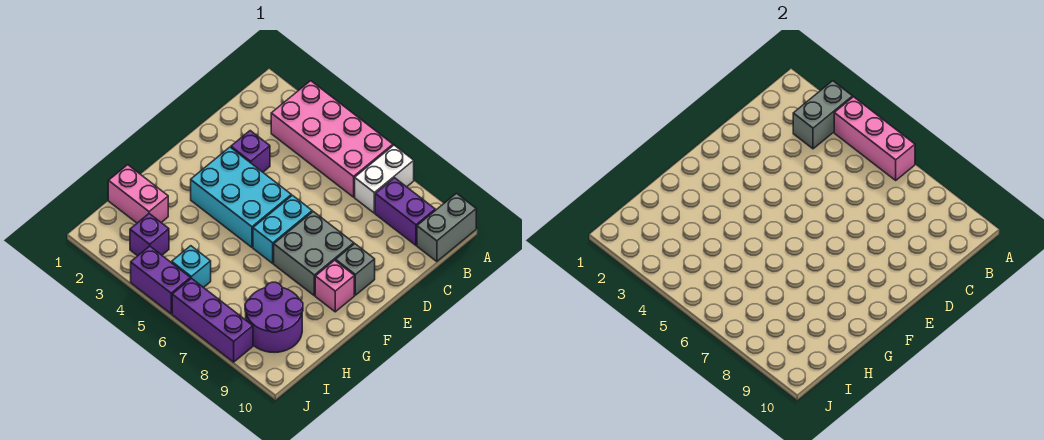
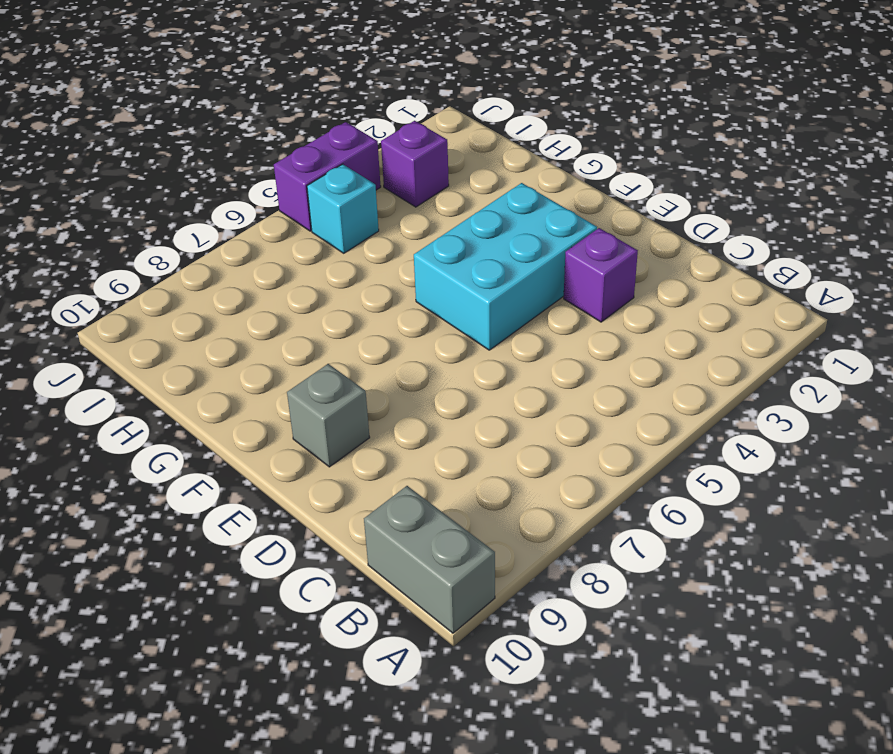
none -> pink brick A3:B6 level 1
none -> white brick A7:B7 level 1
none -> purple brick B8:B9 level 1

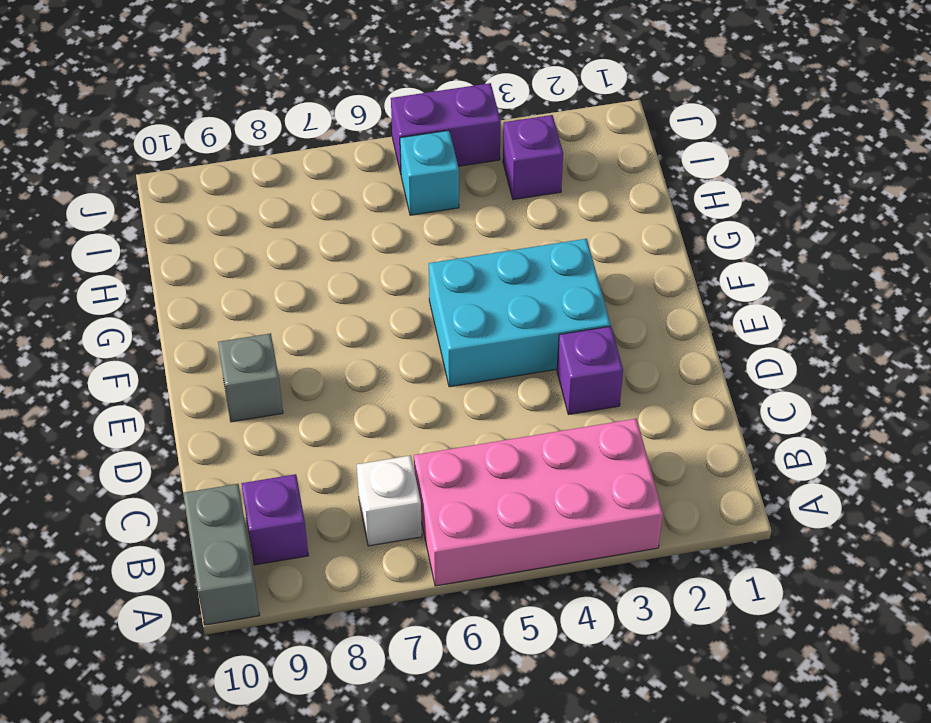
white brick B7 level 1 -> white brick A7:B7 level 1
purple brick B9 level 1 -> purple brick B8:B9 level 1
none -> cyan brick E6:F6 level 1
none -> grey brick E7:F8 level 1
none -> pink brick F9 level 1

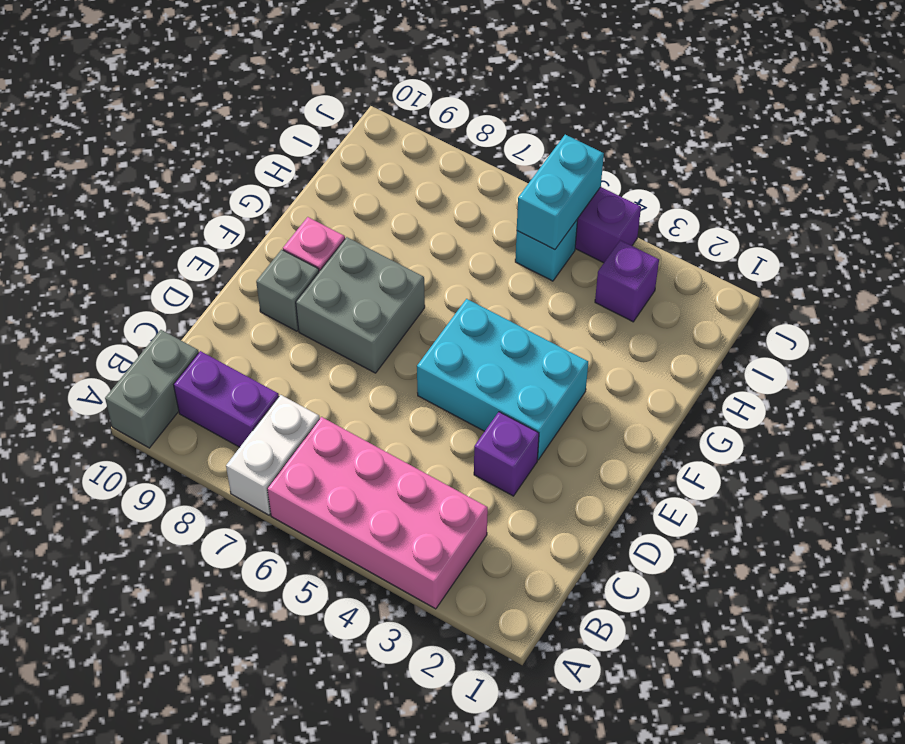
cyan brick I5:J5 level 2 -> cyan brick E6:F6 level 1
none -> pink brick H1:H2 level 1
none -> purple round brick H8:I9 level 1
none -> purple brick J6:J8 level 1

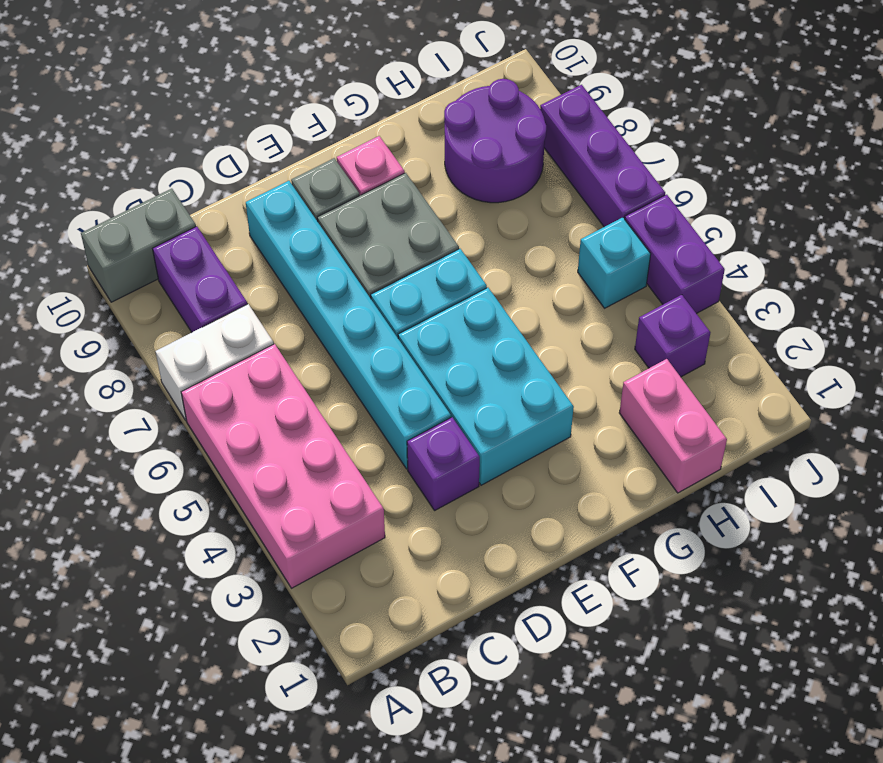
cyan brick D4:D9 level 1 -> none
none -> grey brick A3:B3 level 2
none -> pink brick A4:A6 level 2

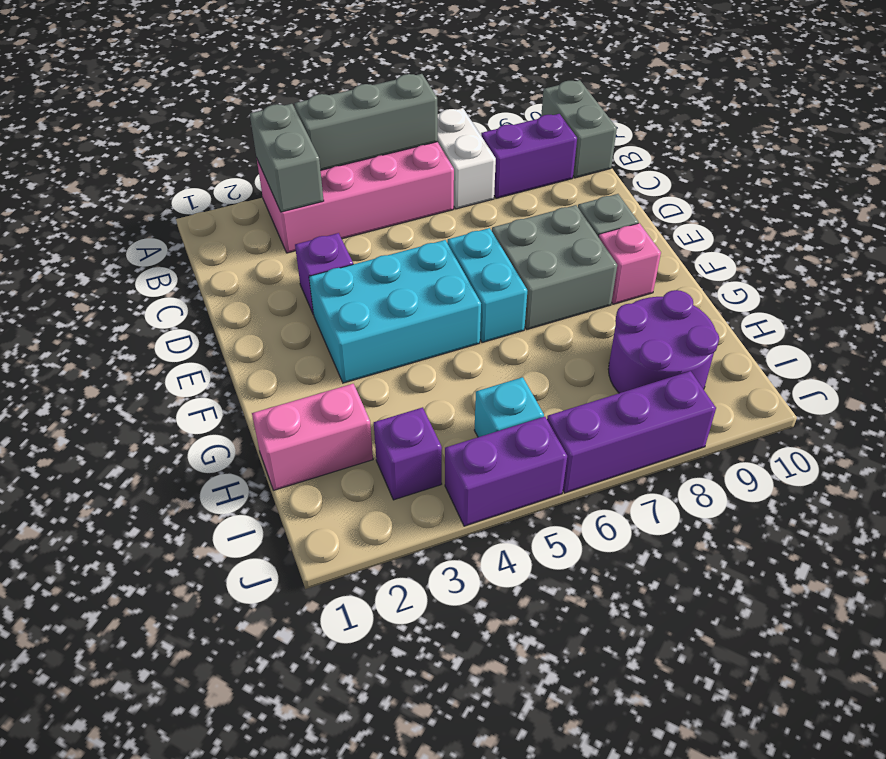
grey brick A4:A6 level 2 -> pink brick A4:A6 level 2

